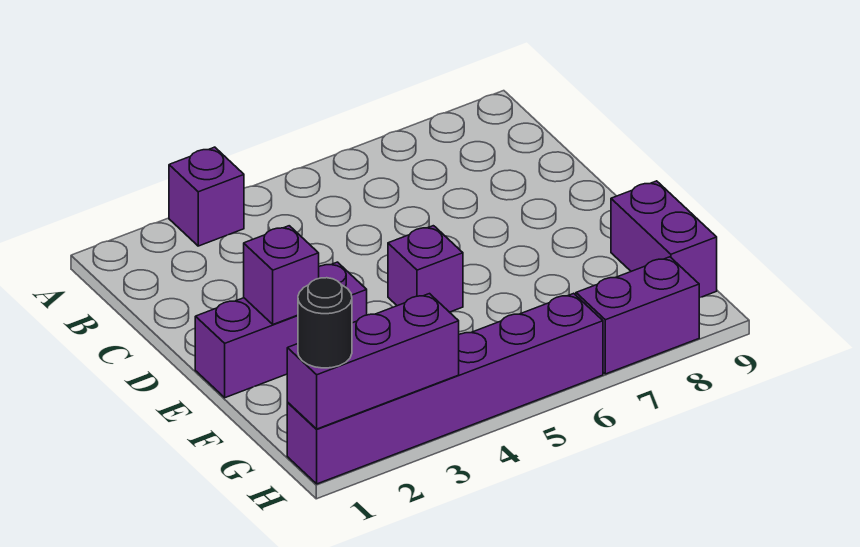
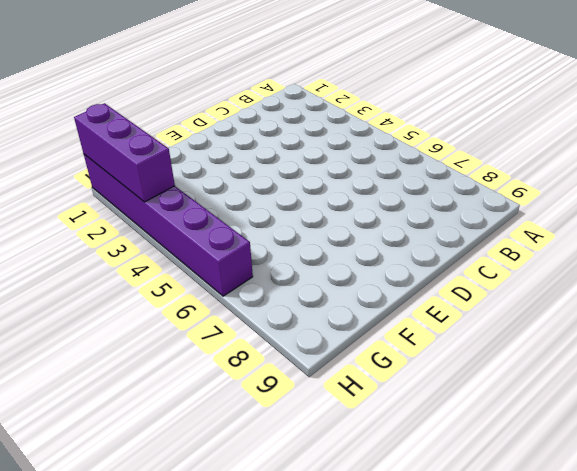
none -> purple brick A3 level 1
none -> purple brick E1:E3 level 1

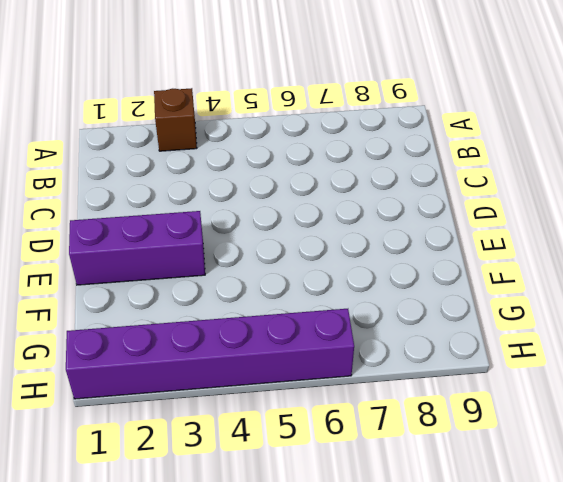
brown brick A3 level 1 -> purple brick A3 level 1
none -> purple brick E5 level 1
none -> purple brick F9:G9 level 1

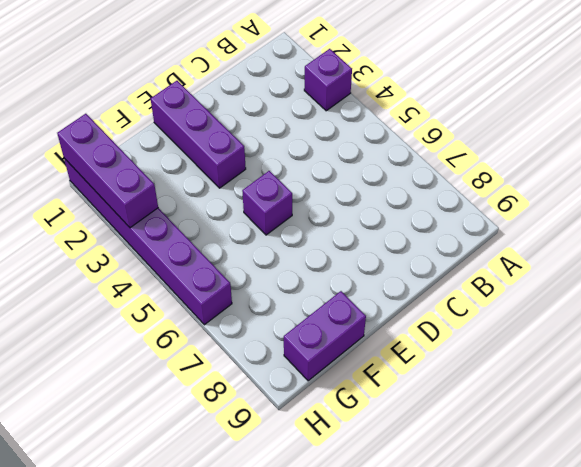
none -> purple brick H7:H8 level 1
none -> purple brick E2 level 2

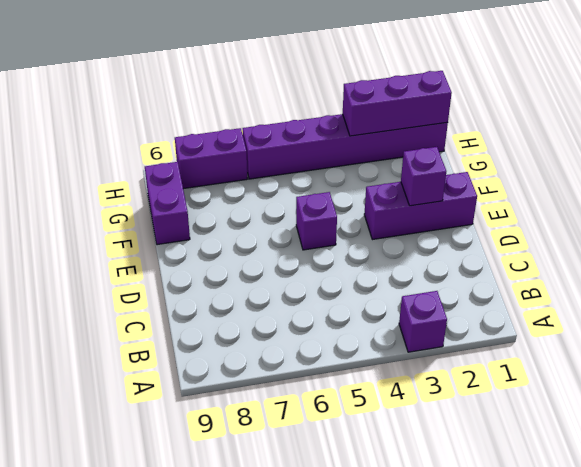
none -> black round brick H1 level 3

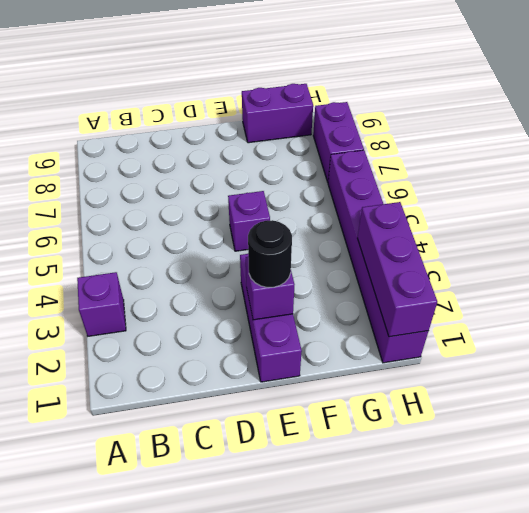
black round brick E2 level 3 -> black round brick H1 level 3

